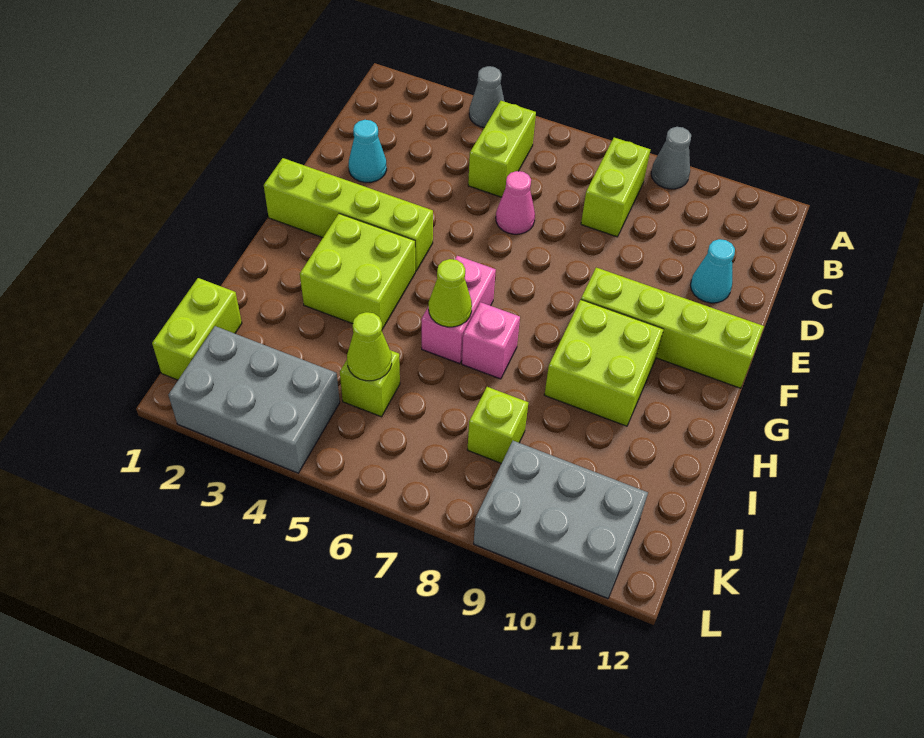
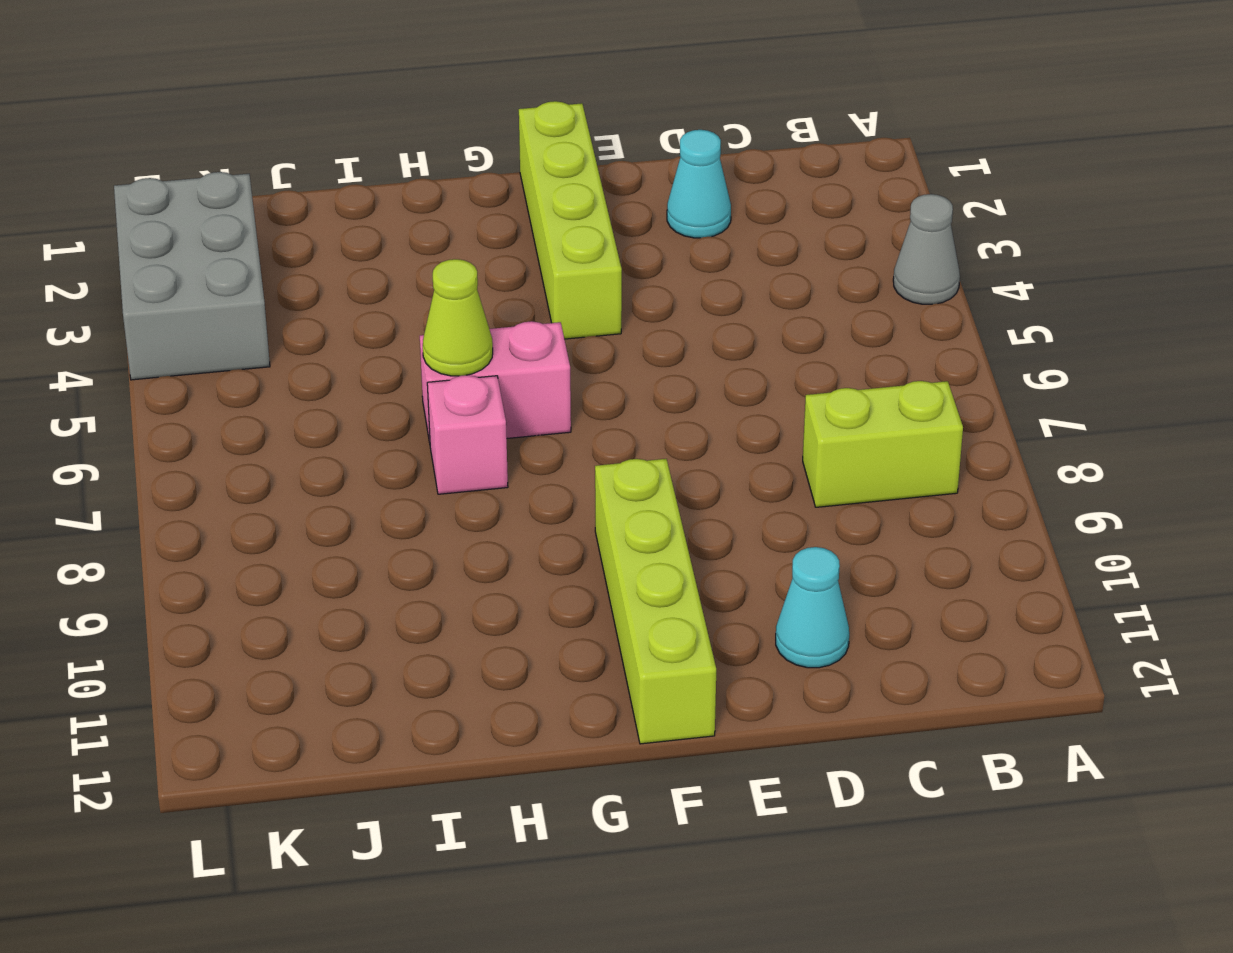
none -> grey cone A9 level 1
none -> lime brick B5:C5 level 1
none -> pink cone D6 level 1

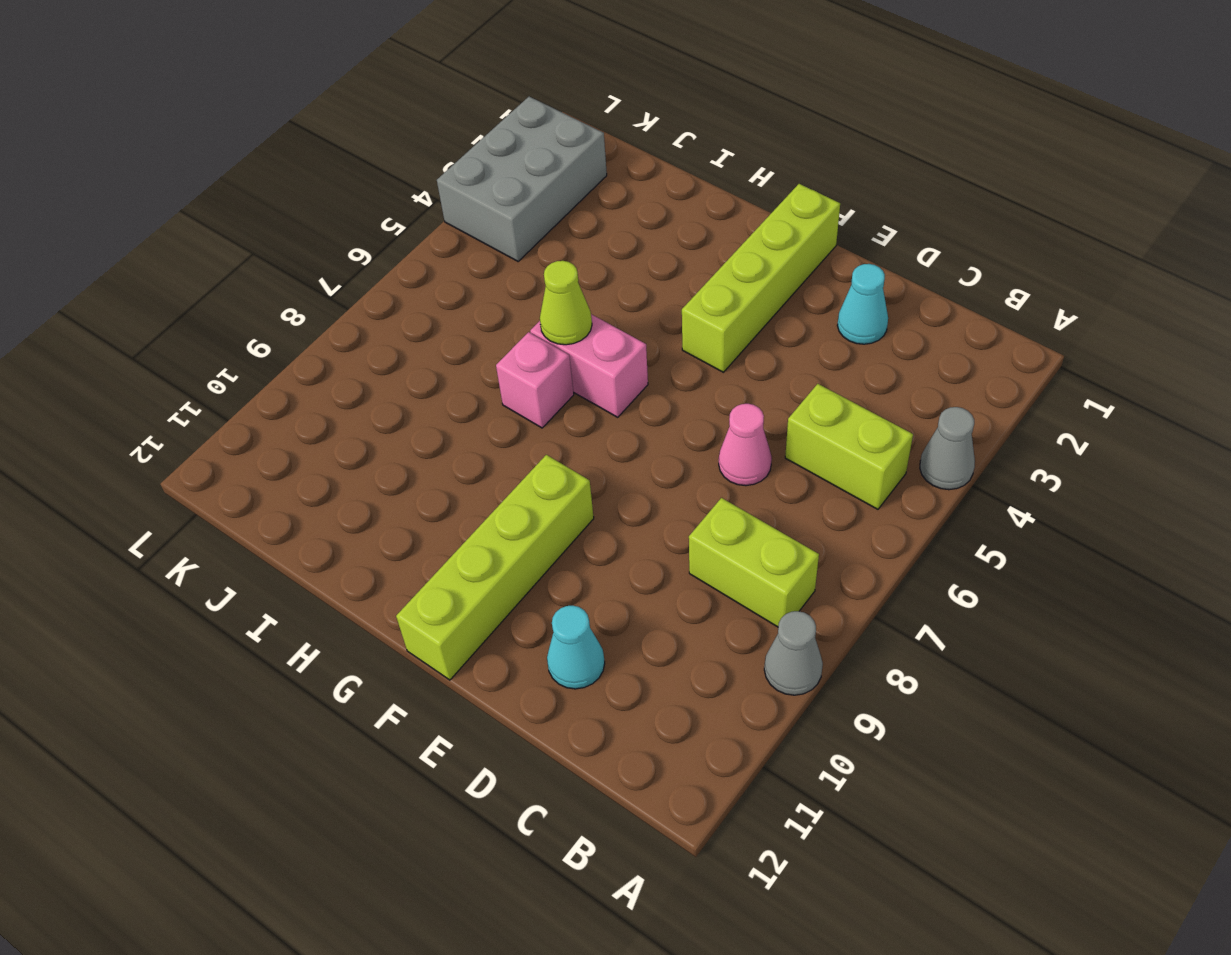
none -> lime brick G3:H4 level 1
none -> lime brick G9:H10 level 1
none -> lime brick J1:K1 level 1

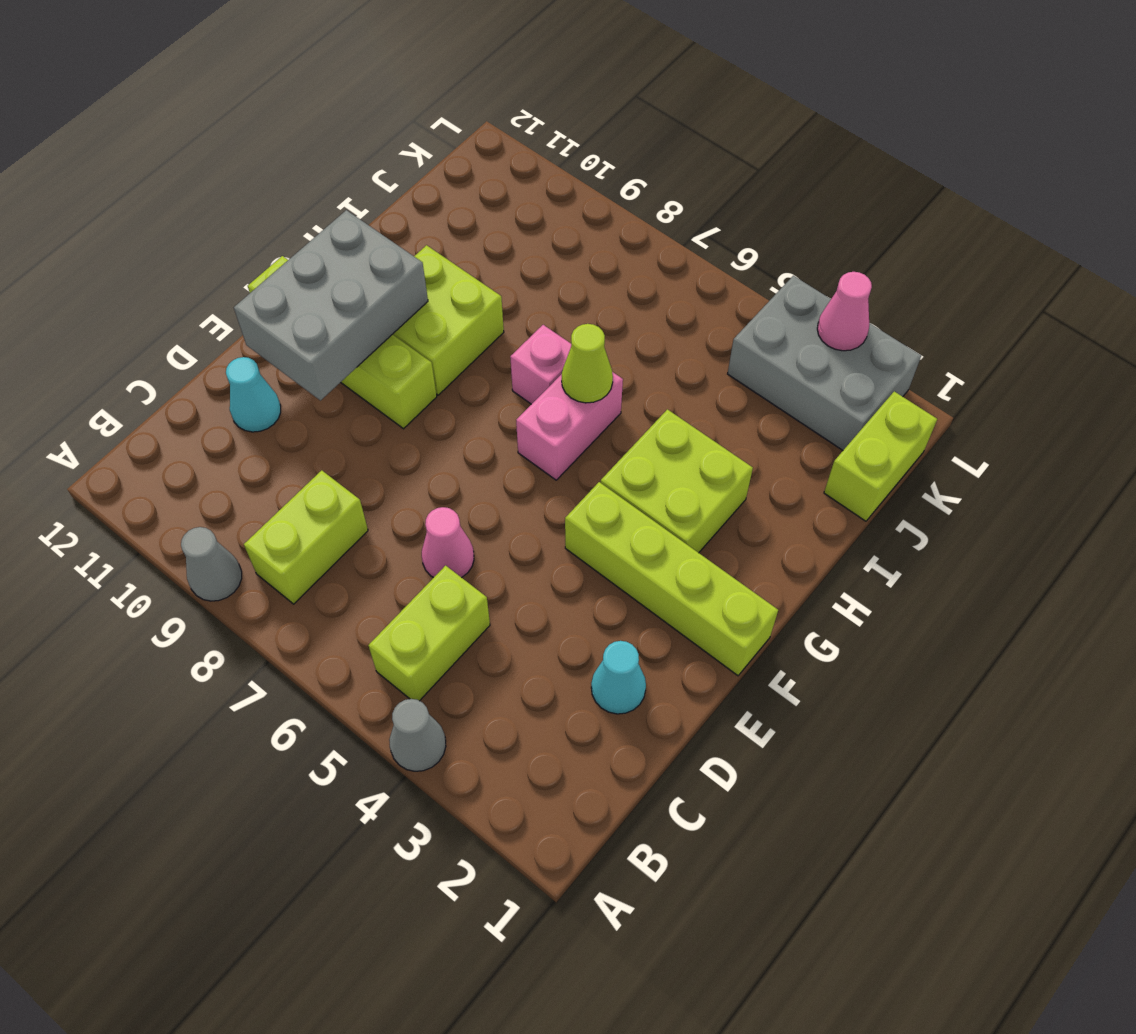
grey brick E10:G11 level 2 -> grey brick K9:L11 level 1
pink cone L3 level 2 -> none
none -> lime brick J5 level 1
none -> lime brick J8 level 1
none -> lime cone J5 level 2

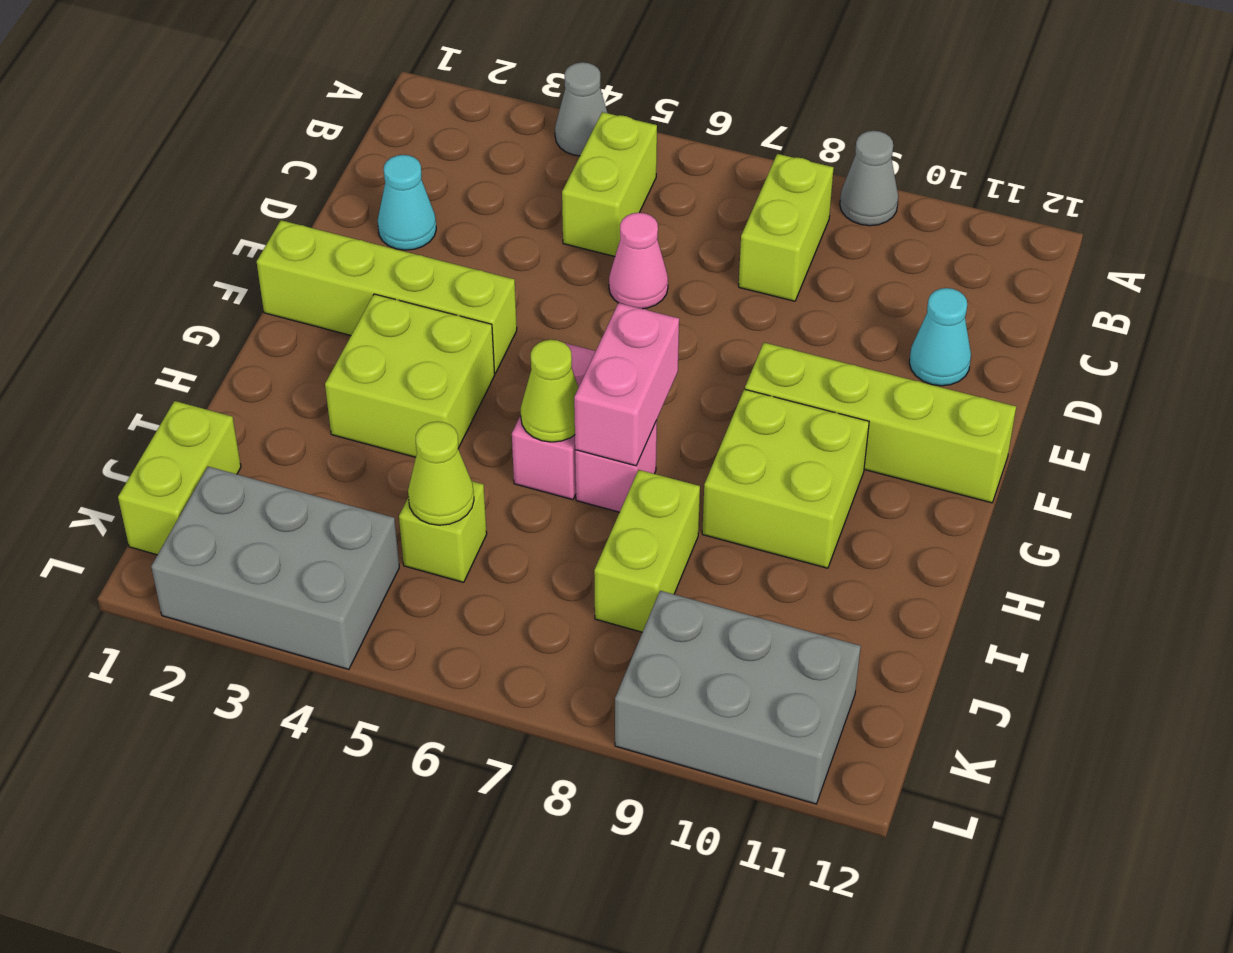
pink brick G7:H7 level 2 -> none
lime brick I8:J8 level 1 -> lime brick J8 level 1

